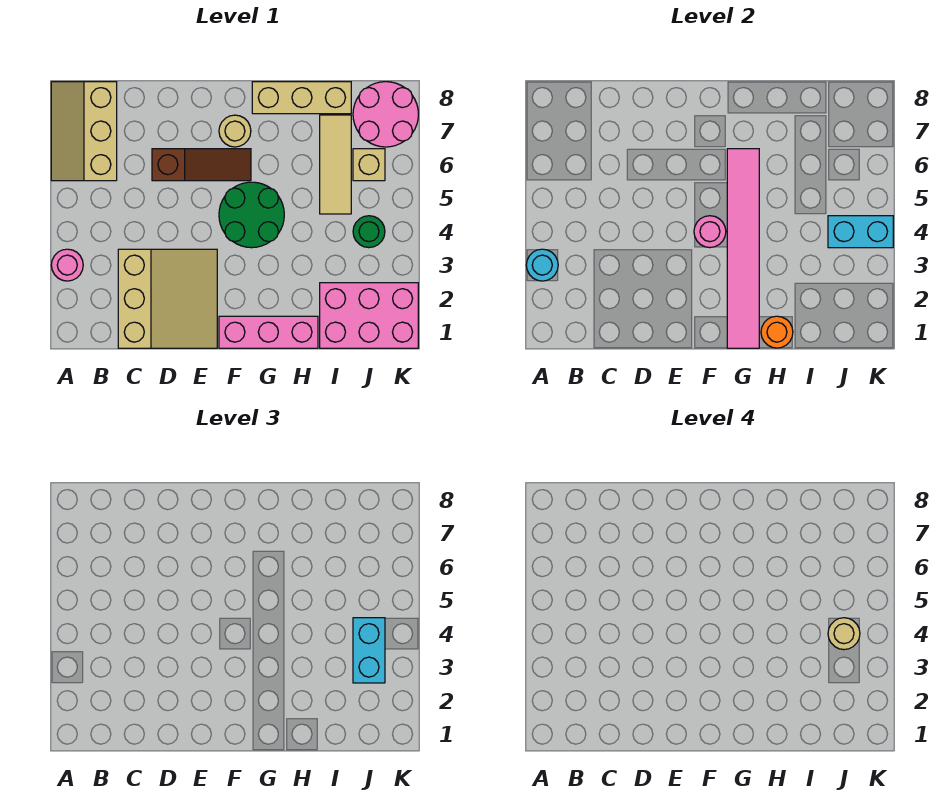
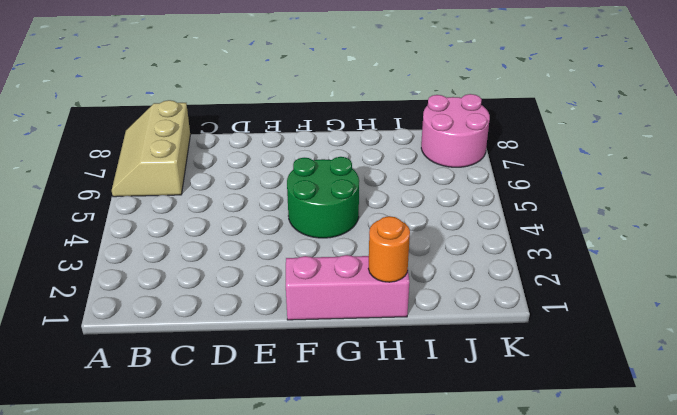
none -> pink round brick A3 level 1
none -> tan slope C1:E3 level 1 top C
none -> brown slope D6:F6 level 1 top D

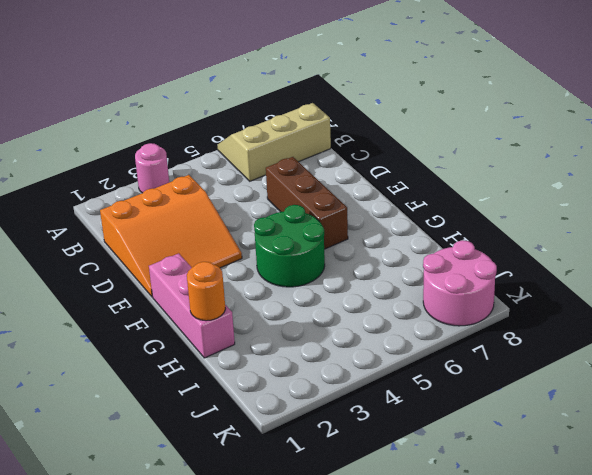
orange slope C1:E3 level 1 top C -> tan slope C1:E3 level 1 top C
brown brick D6:F6 level 1 -> brown slope D6:F6 level 1 top D
none -> tan round brick F7 level 1
none -> tan brick G8:I8 level 1
none -> pink brick I1:K2 level 1

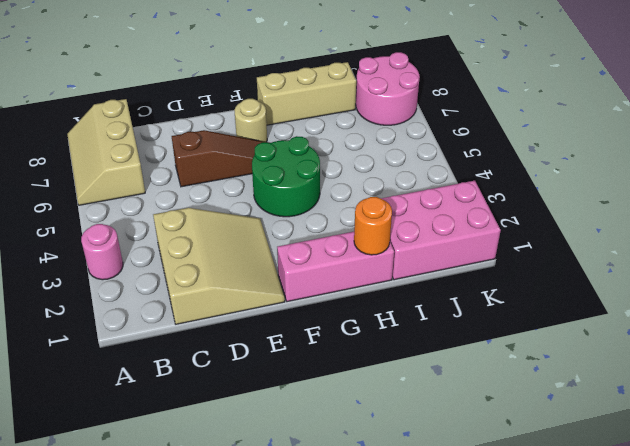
none -> tan tile I5:I7 level 1
none -> green round brick J4 level 1
none -> tan brick J6 level 1

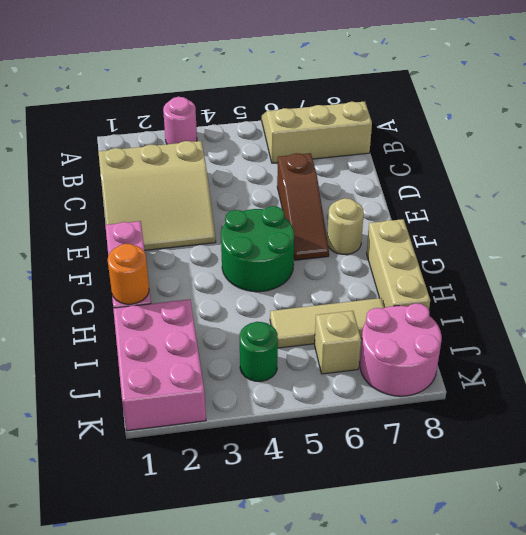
none -> cyan round brick A3 level 2
none -> pink round brick F4 level 2
none -> pink tile G1:G6 level 2

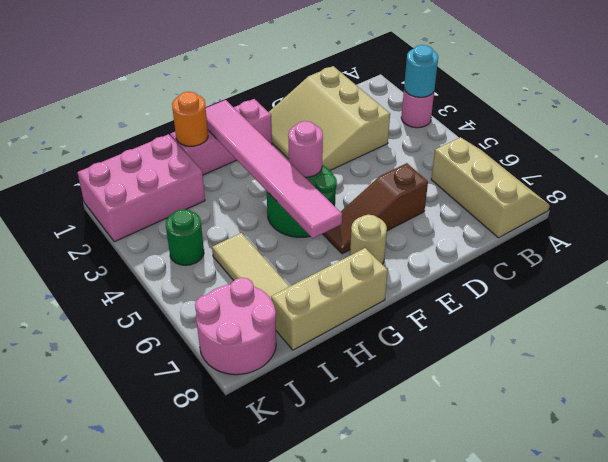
none -> tan brick J6 level 1
none -> cyan brick J4:K4 level 2
none -> cyan brick J3:J4 level 3

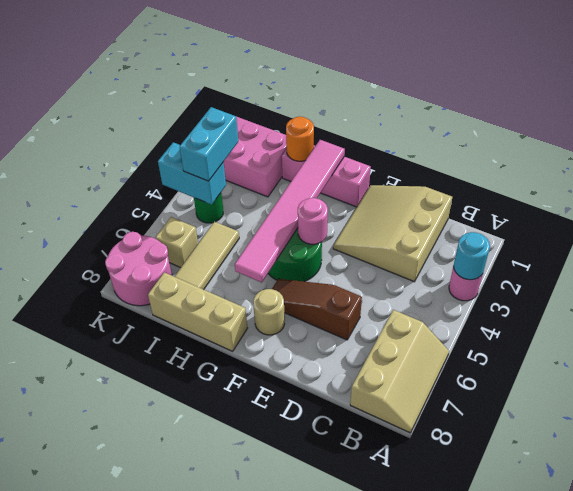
none -> tan round brick J4 level 4

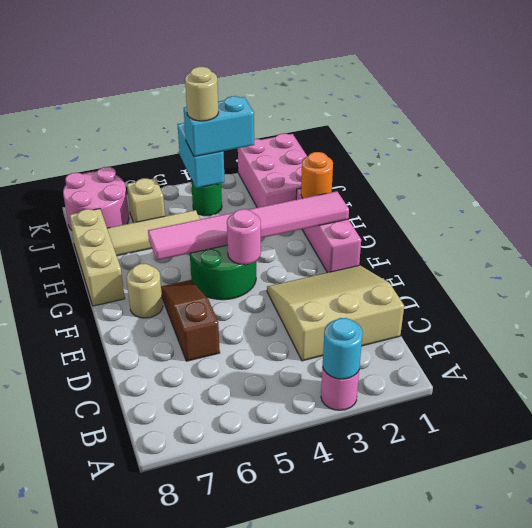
none -> tan slope A6:B8 level 1 top B

